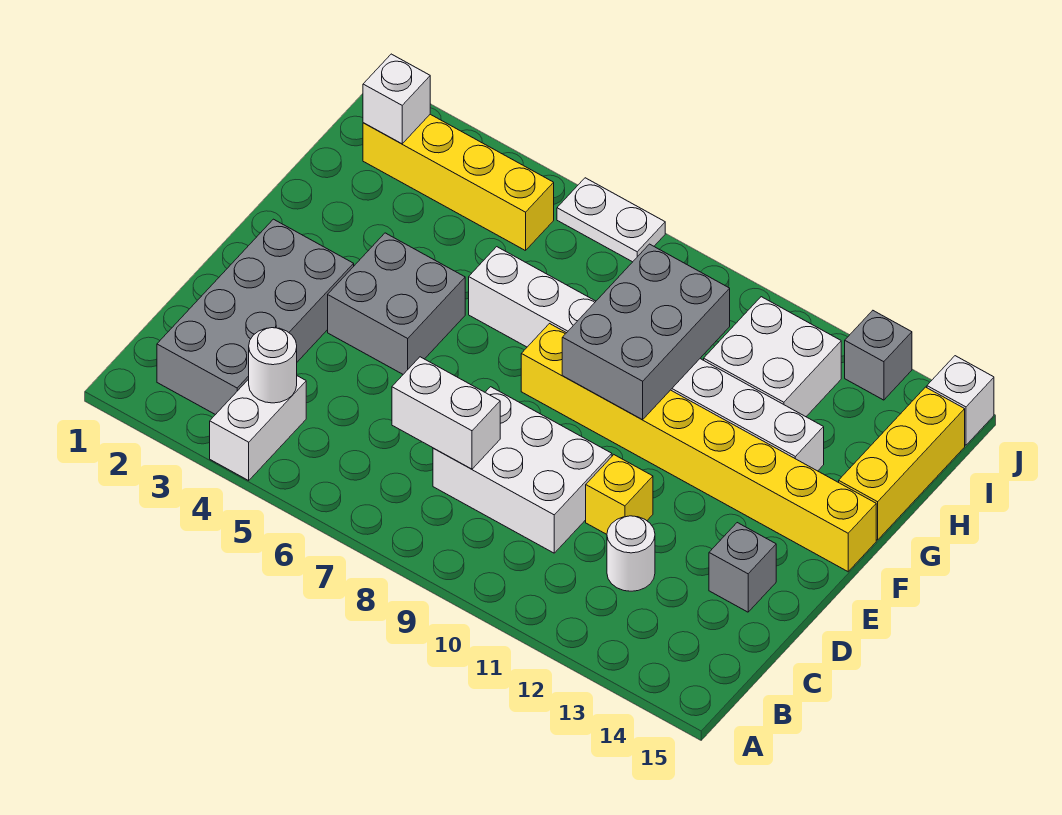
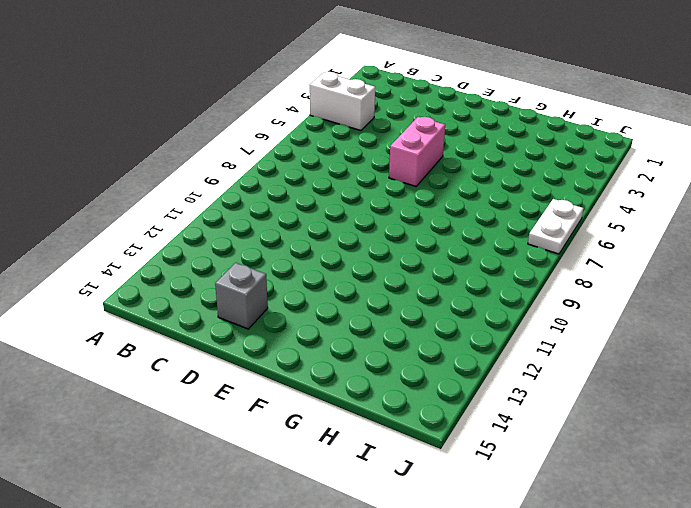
pink brick E5:E6 level 1 -> grey brick E4:F5 level 1
none -> grey brick B2:E3 level 1
none -> white brick C8:D10 level 1
none -> white round brick C12 level 1

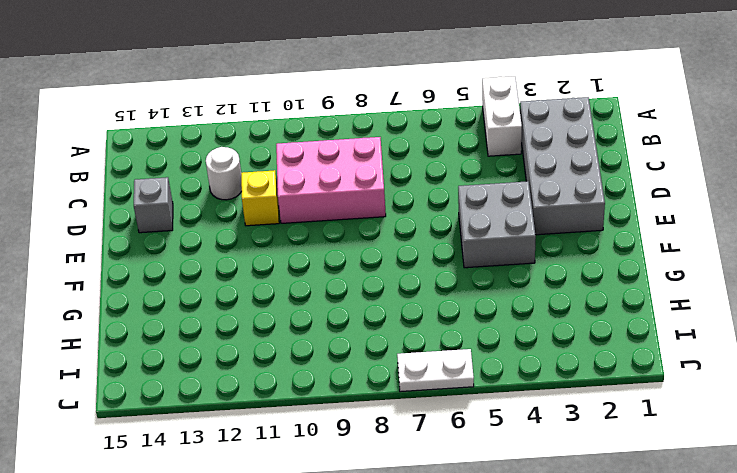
pink brick C8:D10 level 1 -> white brick C8:D10 level 1
none -> yellow brick F8:F15 level 1
none -> white brick G6:G13 level 1
none -> yellow brick G15:I15 level 1

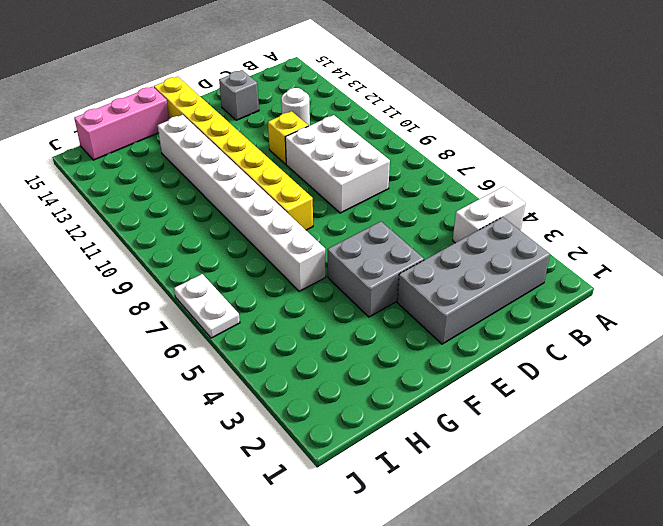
pink brick G15:I15 level 1 -> yellow brick G15:I15 level 1
none -> white brick H11:I12 level 1
none -> yellow brick I2:I5 level 1
none -> grey brick J13 level 1

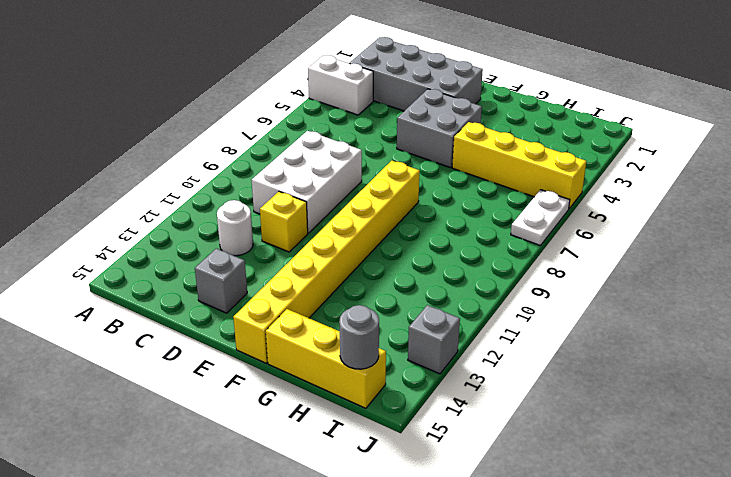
yellow brick G5:J5 level 1 -> yellow brick I2:I5 level 1
grey round brick I15 level 2 -> none
none -> white brick G6:G13 level 1
none -> white brick H11:I12 level 1
none -> white brick J15 level 1

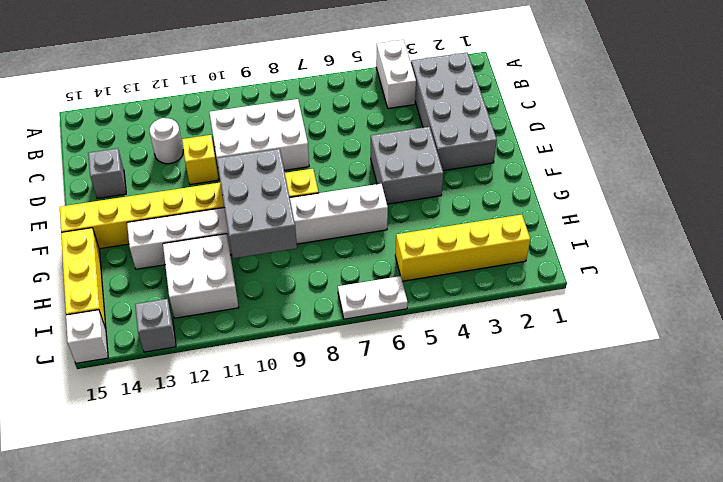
none -> white round brick B4 level 2
none -> white brick C7:C8 level 2
none -> white brick I2 level 2

